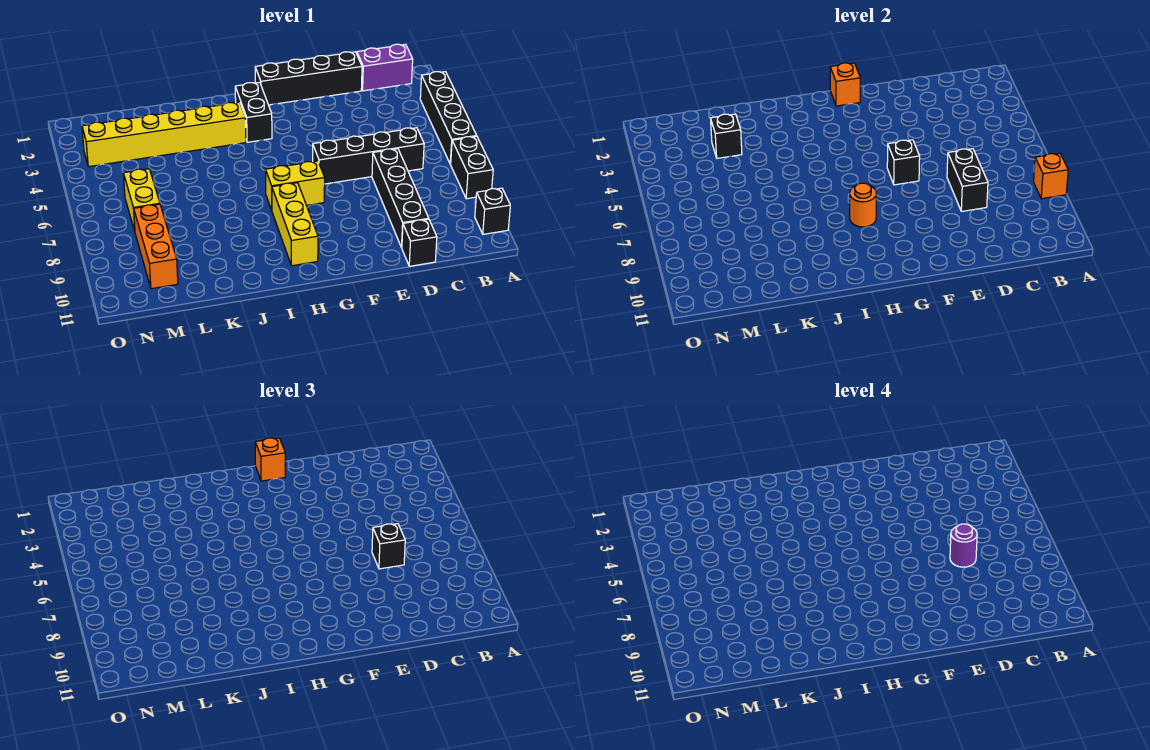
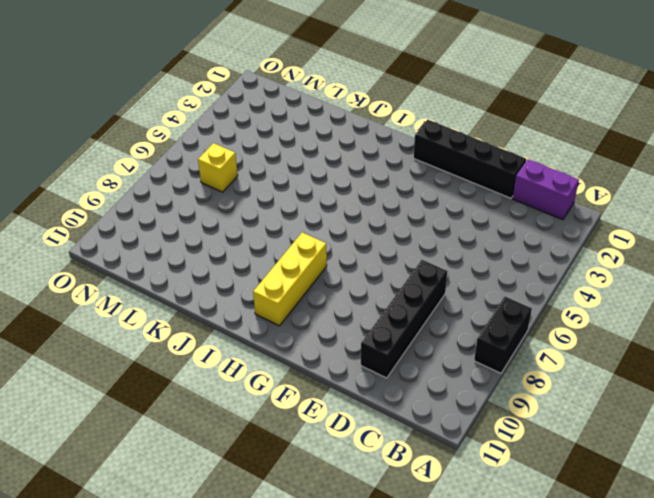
yellow brick M6 level 1 -> yellow brick M6:M7 level 1
none -> black brick A3:A6 level 1
none -> black brick A10 level 1
none -> black brick C6:F6 level 1

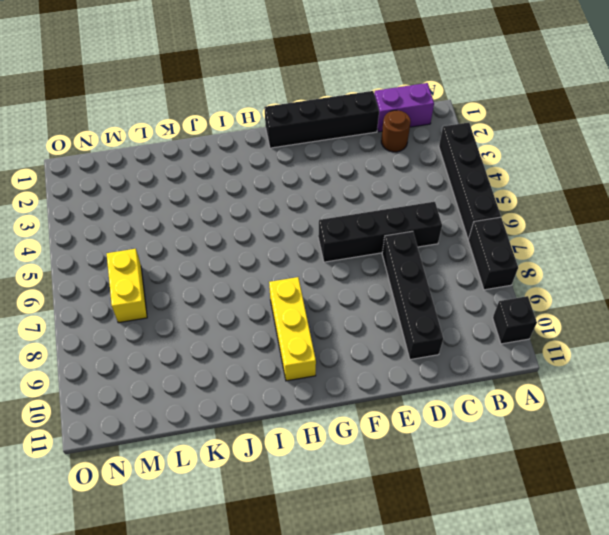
brown round brick C2 level 1 -> none
none -> black brick D11 level 1
none -> yellow brick G7:H7 level 1
none -> black brick H2:H3 level 1

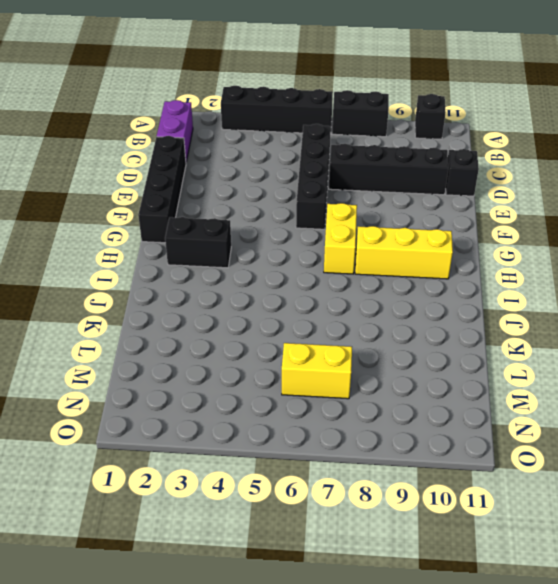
none -> yellow brick I3:N3 level 1
none -> orange brick M8:M10 level 1
none -> orange brick A8 level 2

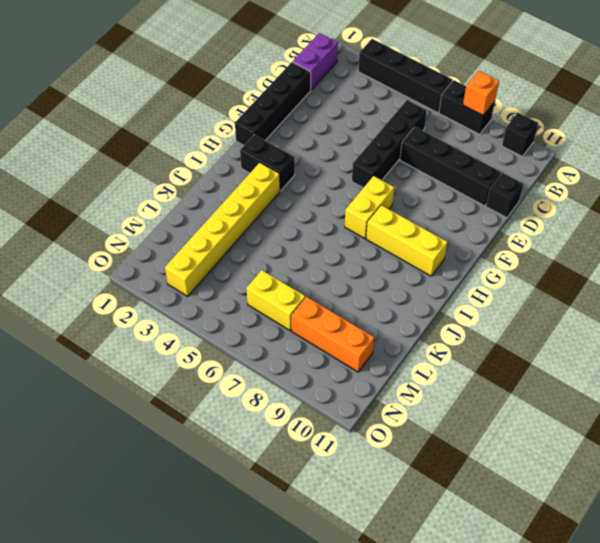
none -> black brick D7:D8 level 2
none -> black brick F6 level 2
none -> orange brick G1 level 2

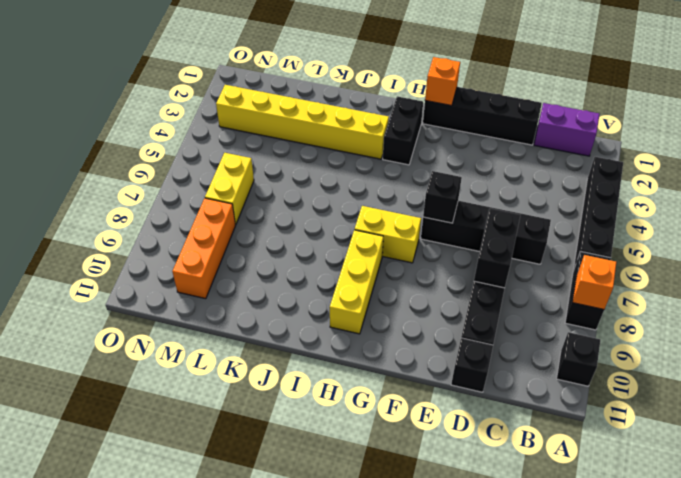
none -> orange round brick H8 level 2
none -> black brick L3 level 2
none -> black brick D7 level 3

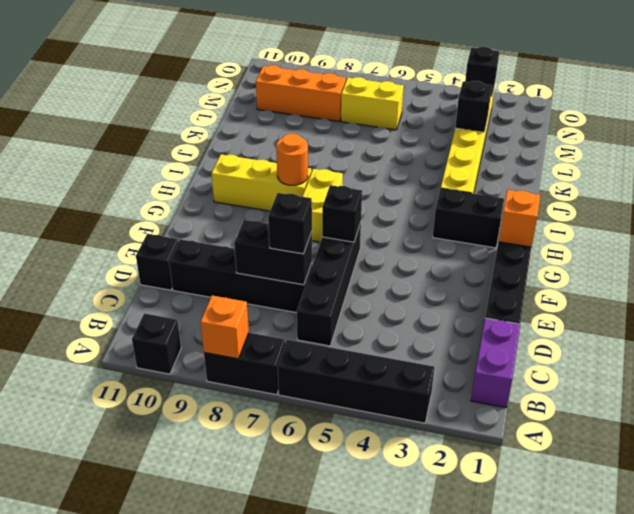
black brick N3 level 2 -> none
none -> orange brick G1 level 3
none -> purple round brick D7 level 4

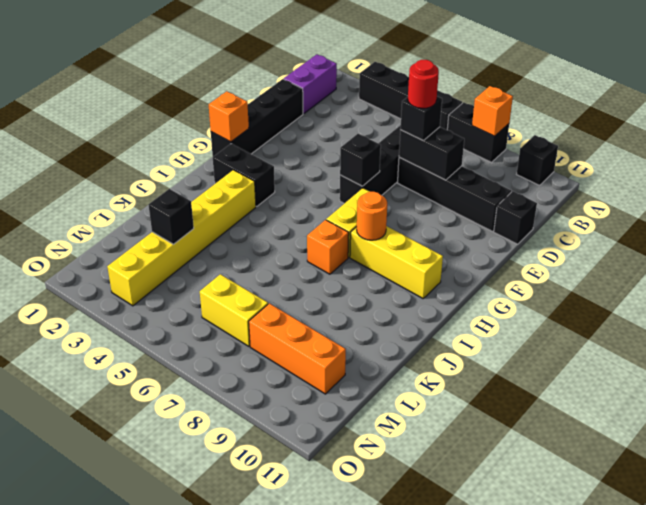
red round brick D7 level 4 -> purple round brick D7 level 4
orange brick I7 level 1 -> orange brick G1 level 3

